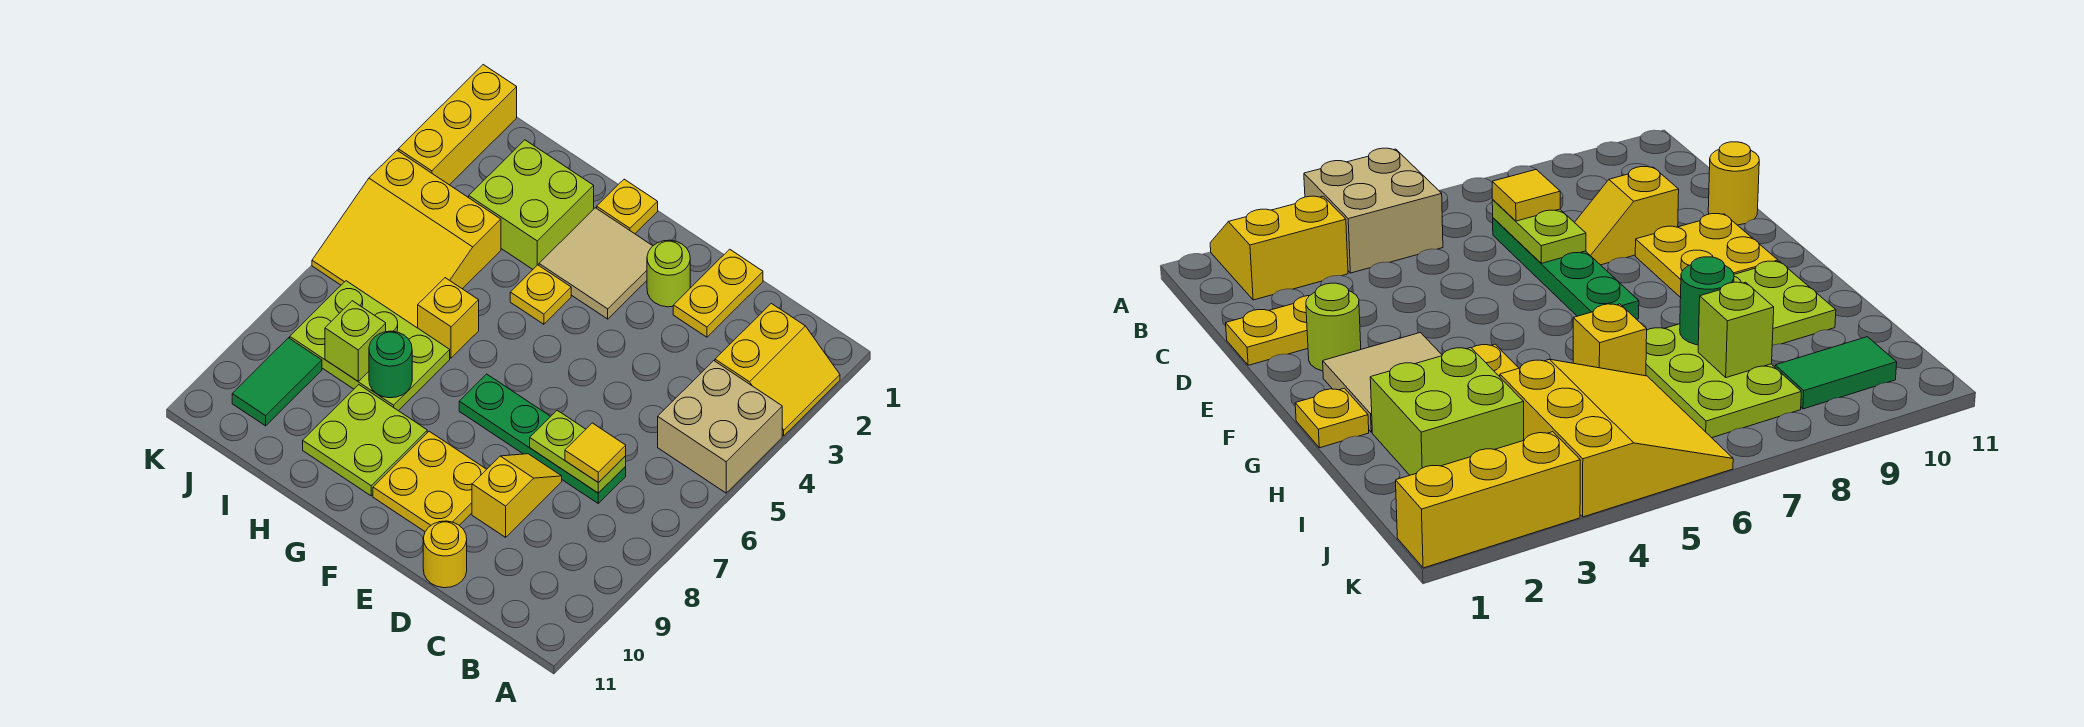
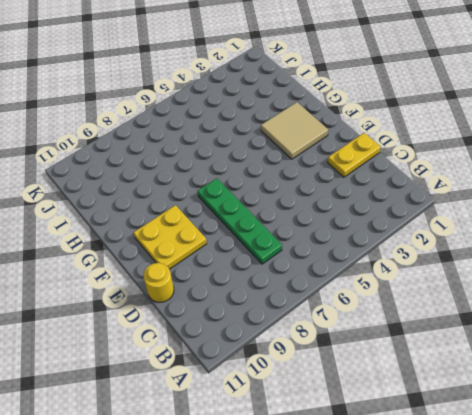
none -> yellow slope A2:B3 level 1 top B
none -> tan brick A4:B5 level 1
none -> yellow slope D8:D9 level 1 top 9

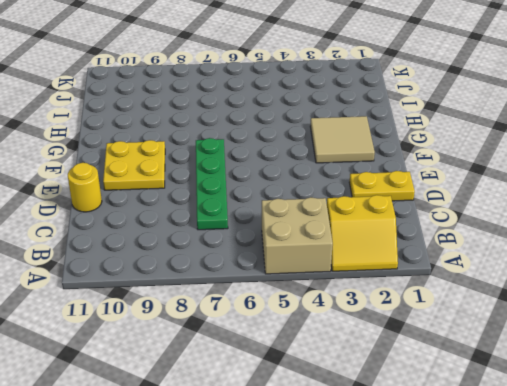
none -> yellow slope D8:D9 level 1 top 9
none -> lime round brick E2 level 1
none -> yellow plate G1 level 1

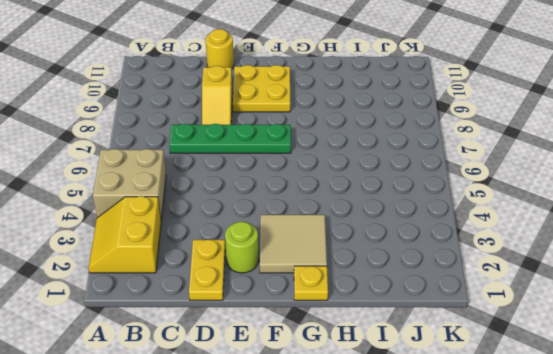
none -> yellow plate G4 level 1
none -> lime plate G9:H10 level 1
none -> lime brick H2:I3 level 1

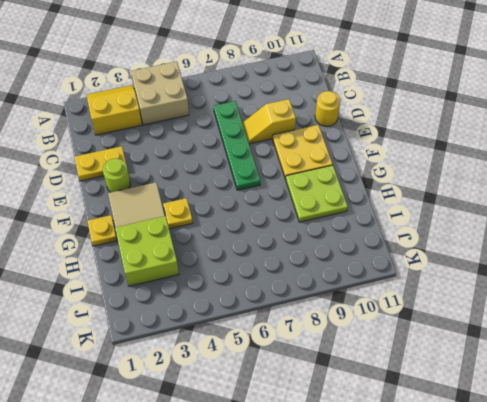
none -> yellow brick H6 level 1
none -> lime plate H7:J8 level 1
none -> yellow slope I4:K6 level 1 top 4

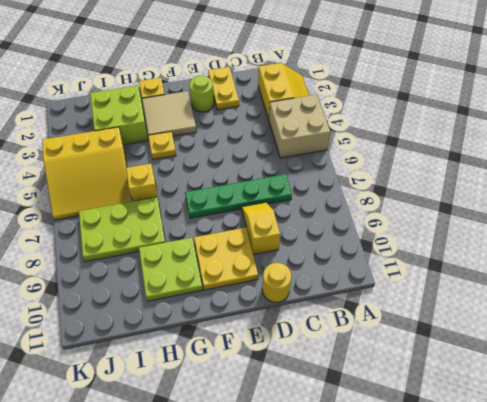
none -> green tile J9:J10 level 1
none -> yellow brick K1:K3 level 1
none -> lime plate C7:D7 level 2

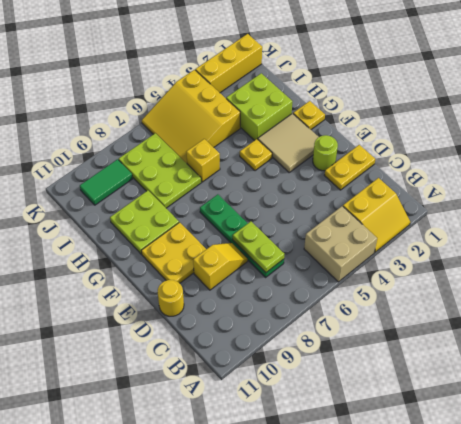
none -> green round brick H8 level 2
none -> lime brick I8 level 2
none -> yellow tile C7 level 3

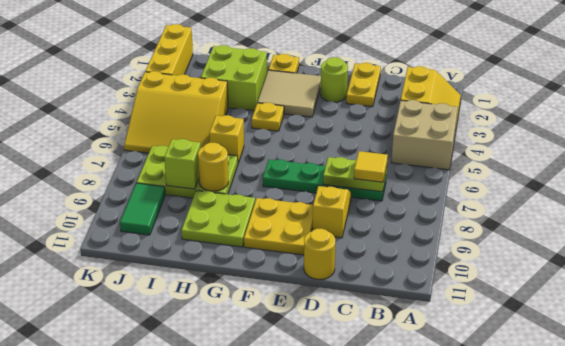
yellow round brick H8 level 2 -> green round brick H8 level 2

